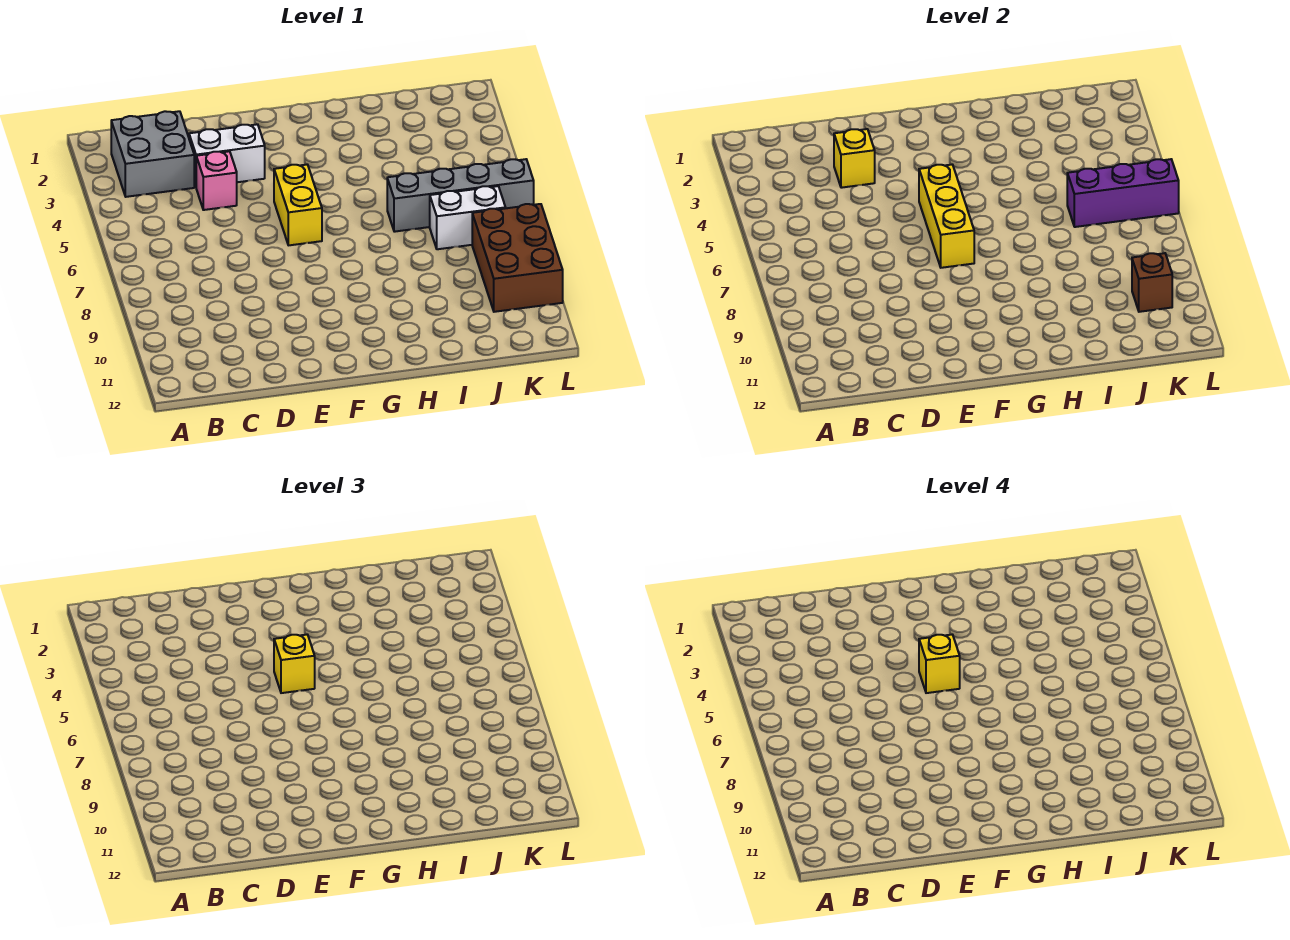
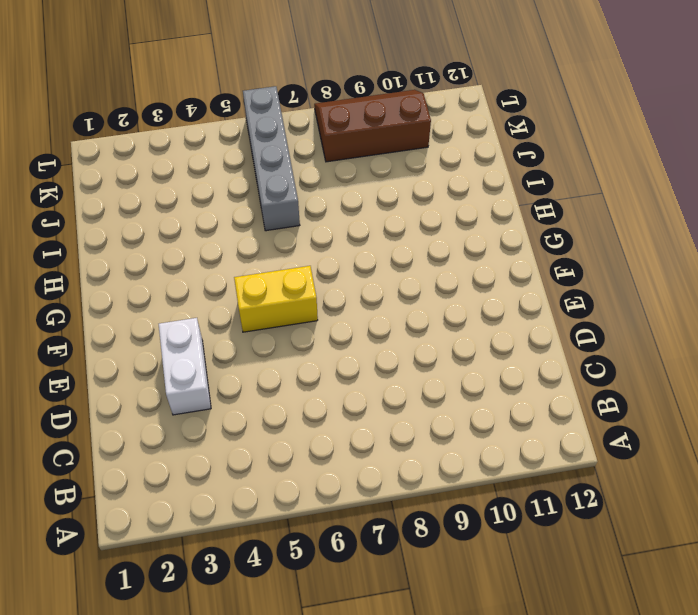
brown slope K8:L10 level 1 top K -> brown brick K8:L10 level 1
none -> grey brick B2:C3 level 1
none -> pink brick D4 level 1
none -> white brick J7:K7 level 1

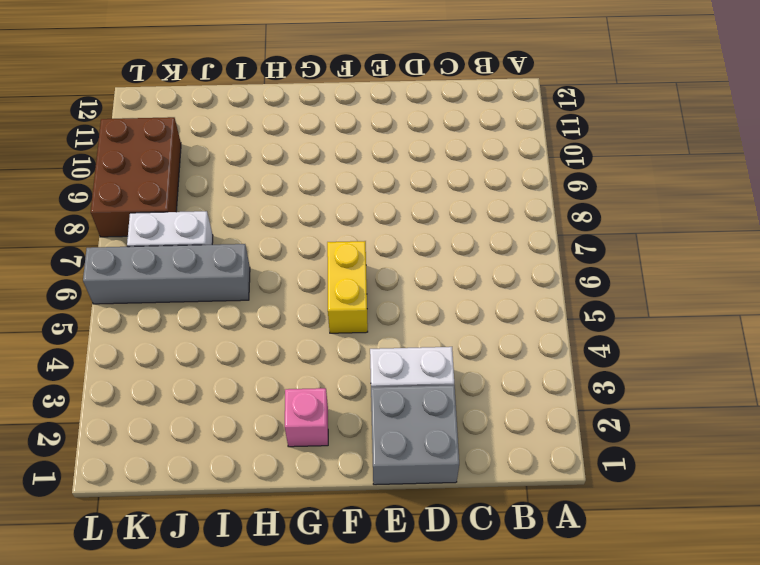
grey brick D1:E2 level 1 -> grey brick B2:C3 level 1
pink brick G2 level 1 -> pink brick D4 level 1
none -> yellow brick D3 level 2
none -> yellow brick F5:F7 level 2
none -> purple brick J6:L6 level 2

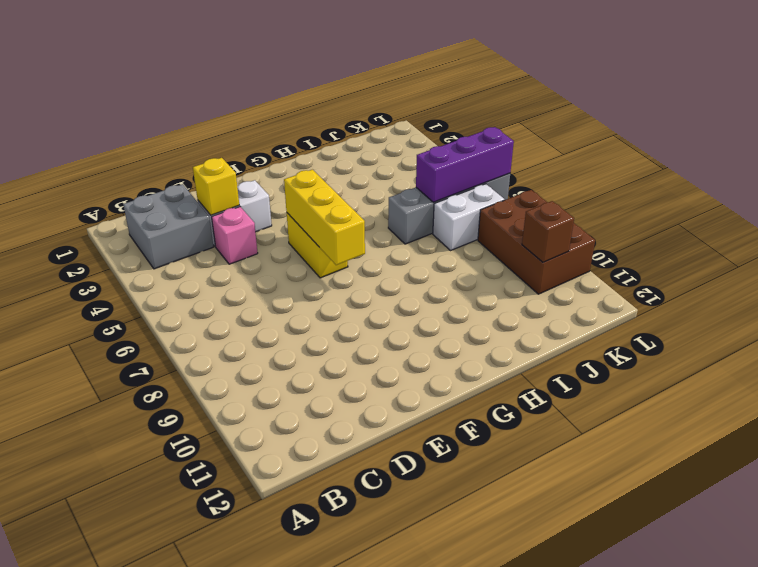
none -> yellow brick F5 level 3
none -> yellow brick F5 level 4

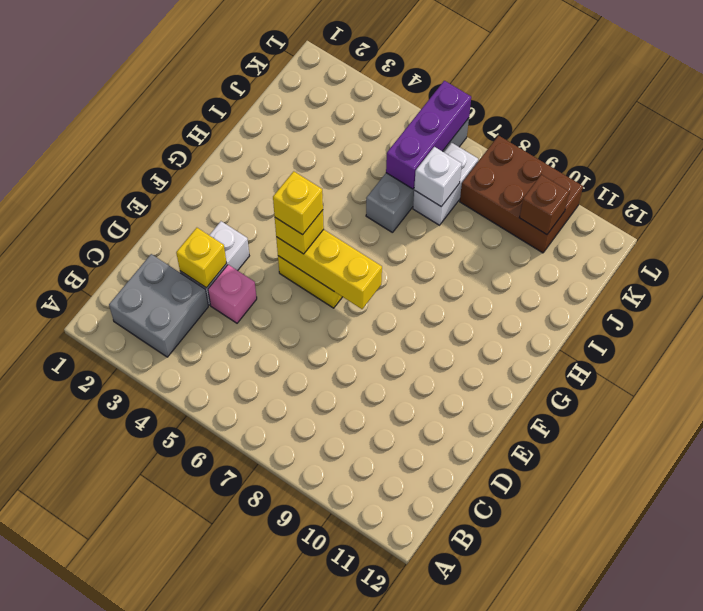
white brick J7 level 2 -> none

